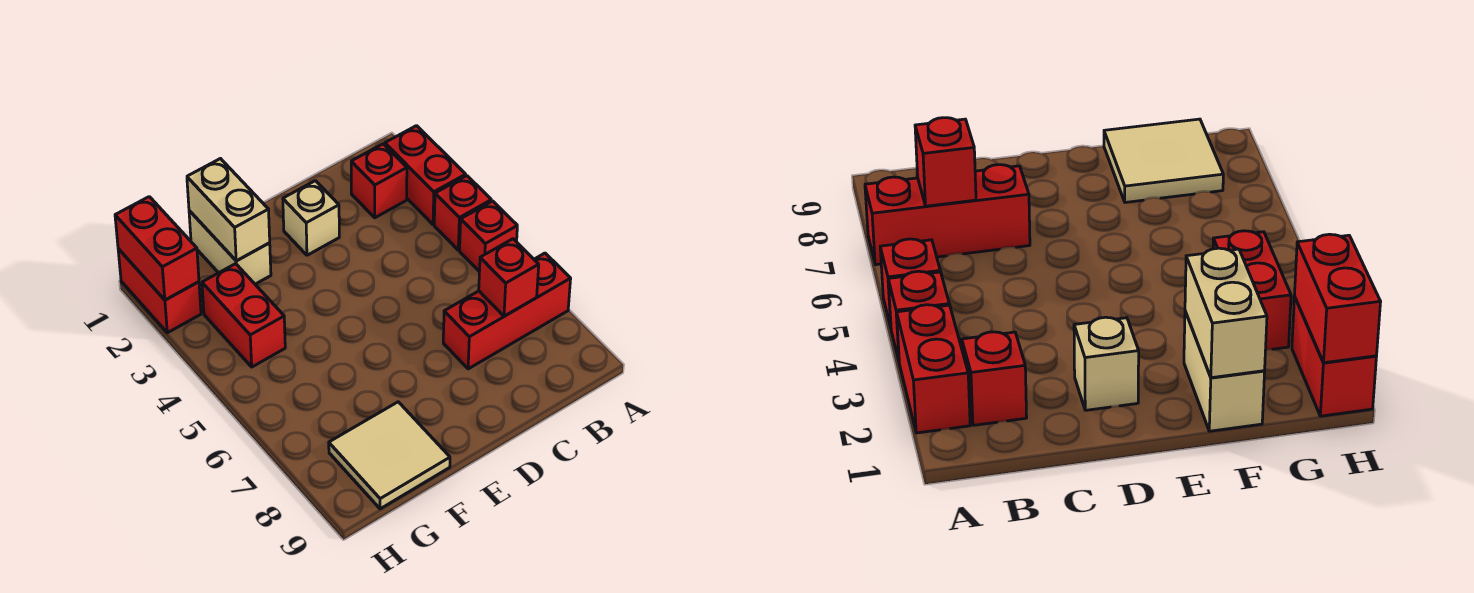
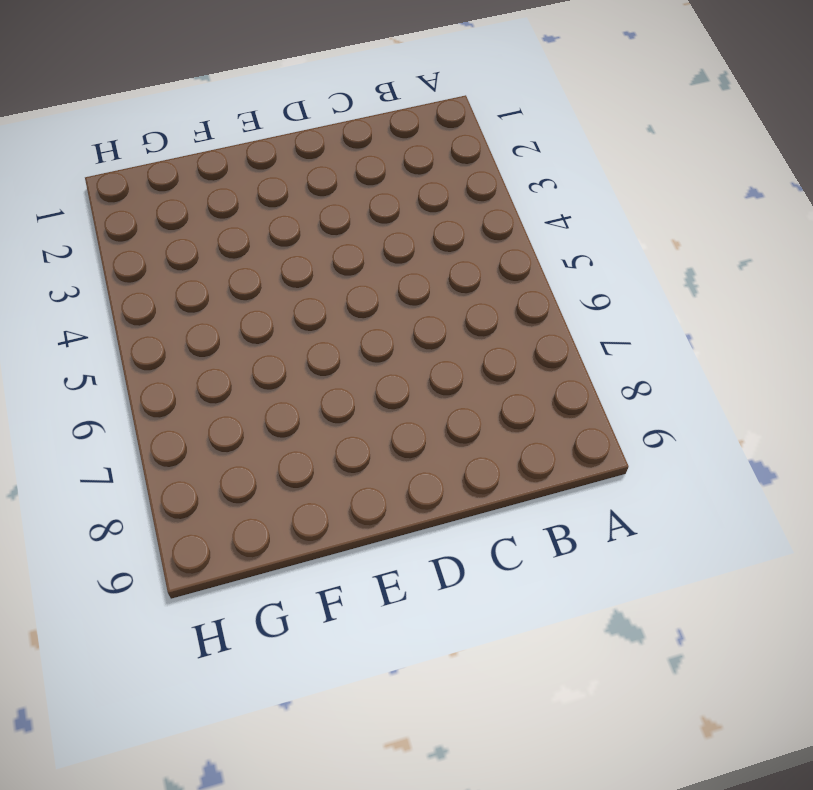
none -> red brick A2:A3 level 1
none -> red brick A4 level 1
none -> red brick A5 level 1

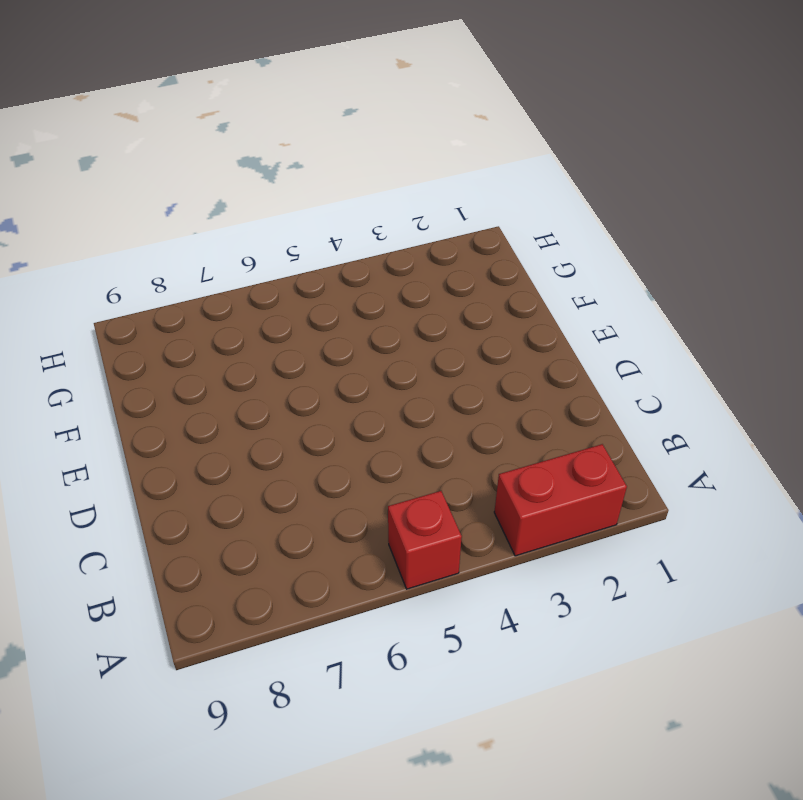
none -> red brick A4 level 1
none -> red brick A7:C7 level 1
none -> red brick B2 level 1

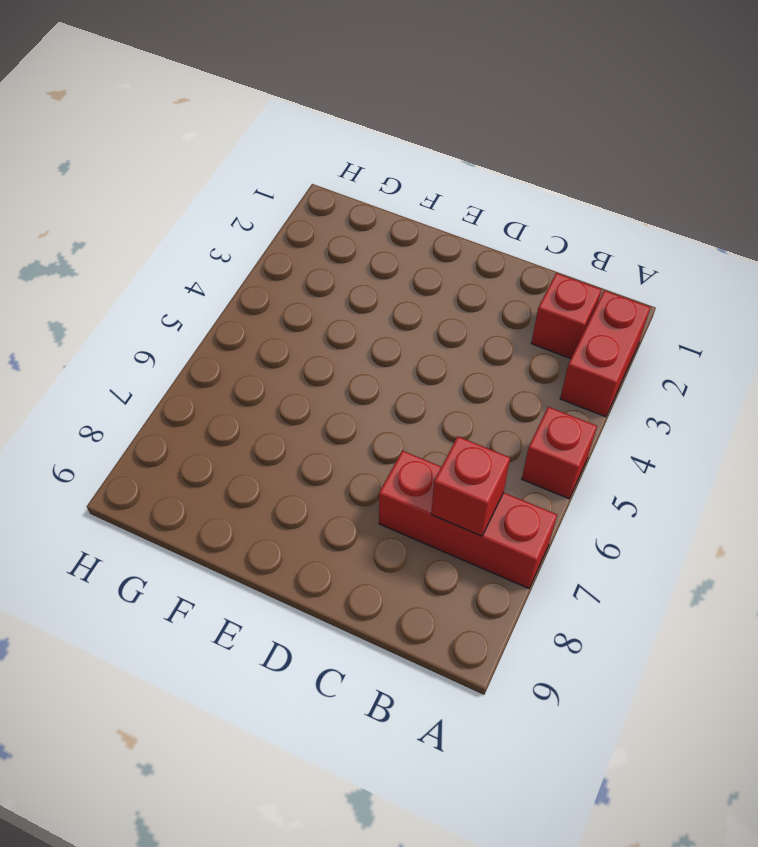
none -> red brick A4 level 1
none -> tan brick D2 level 1
none -> tan brick F1:F2 level 1

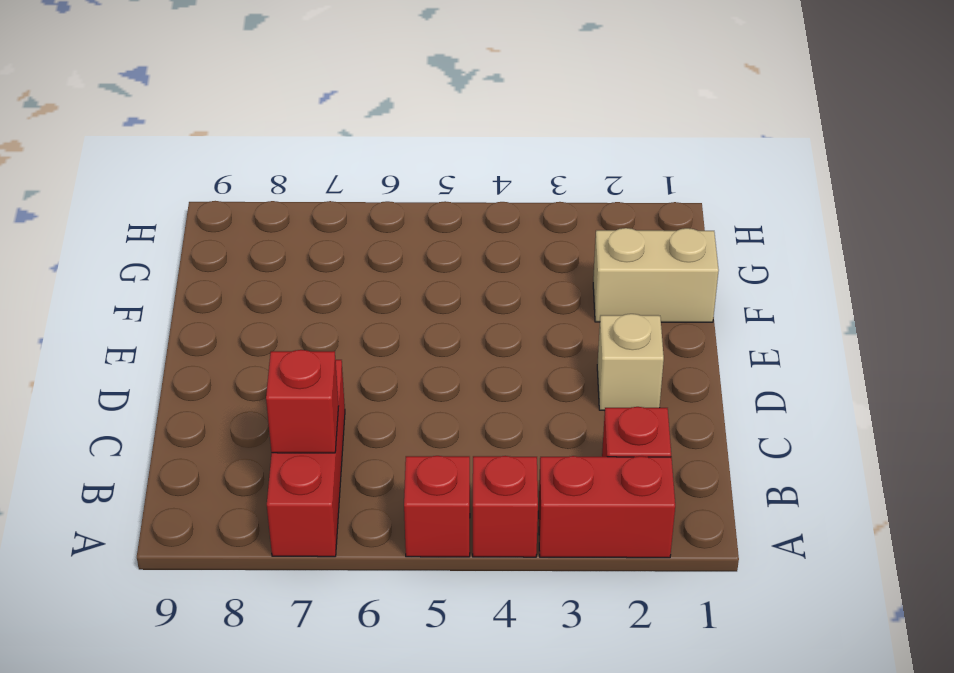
none -> tan tile F8:G9 level 1
none -> red brick G3:G4 level 1
none -> red brick H1:H2 level 1

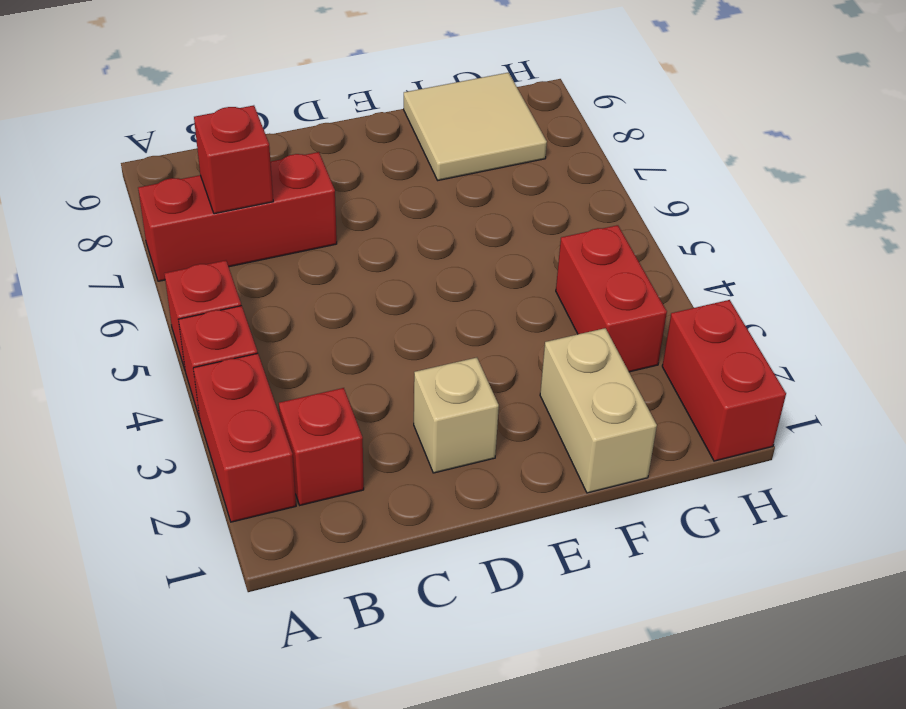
none -> tan brick F1:F2 level 2
none -> red brick H1:H2 level 2

